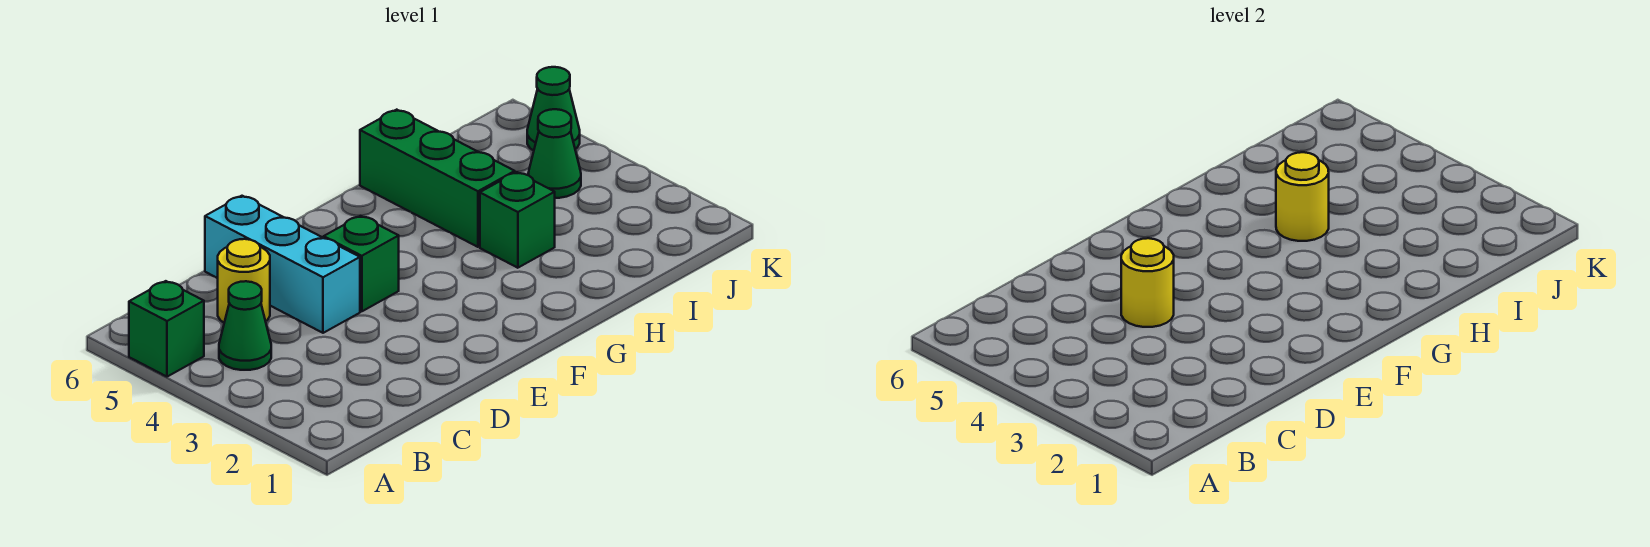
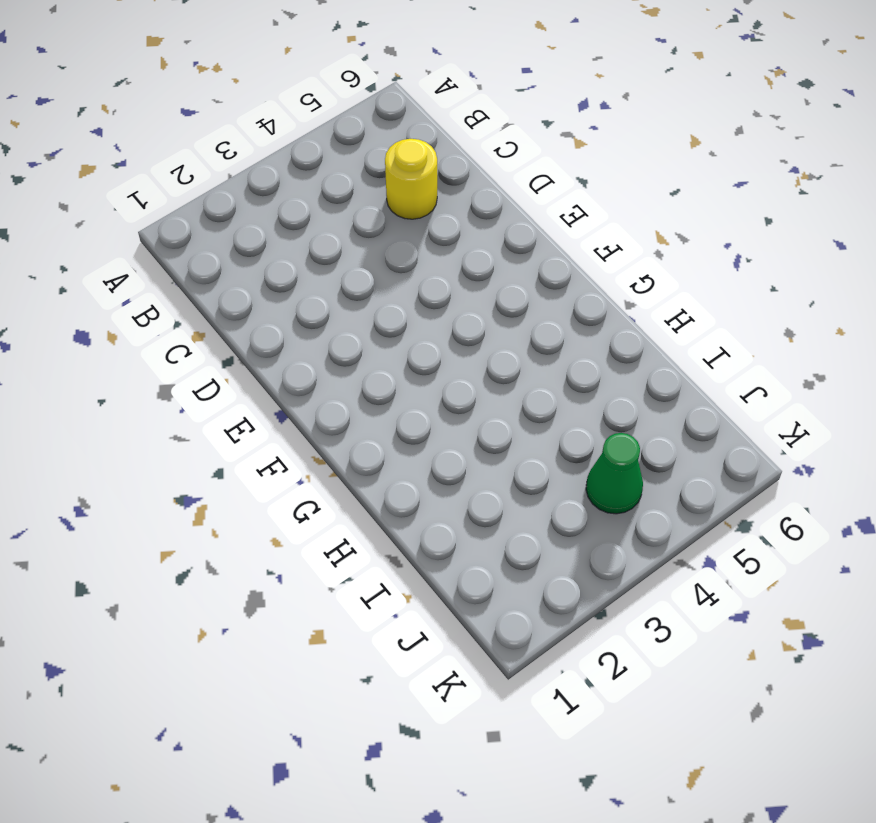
none -> green brick A5 level 1
none -> green cone B4 level 1

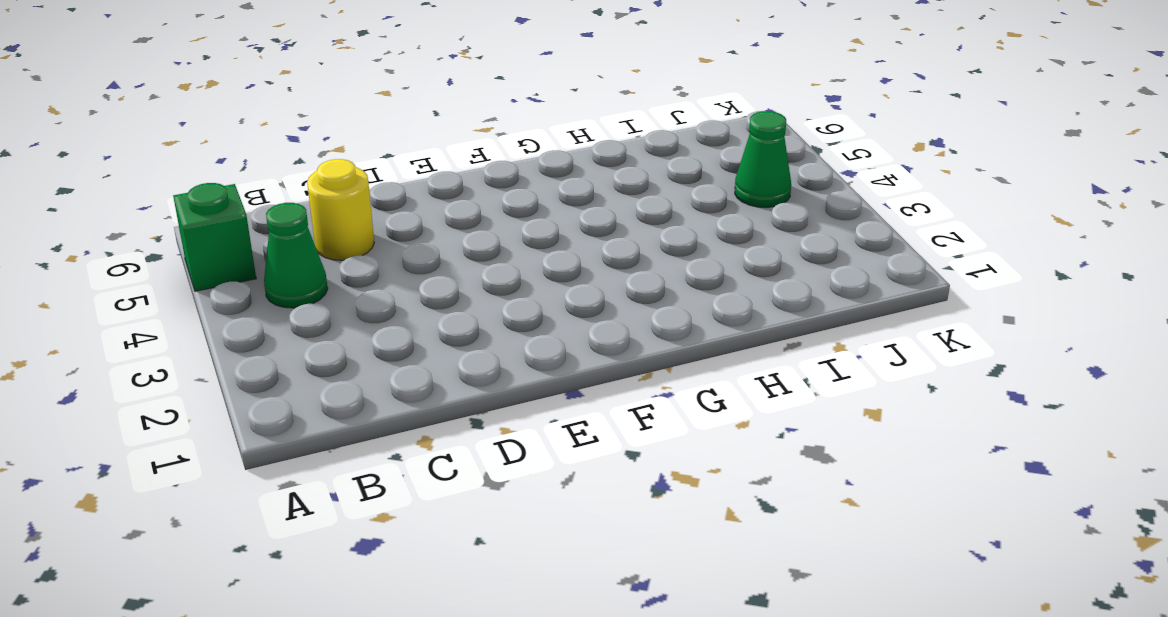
none -> cyan brick D4:D6 level 1
none -> green brick E4 level 1

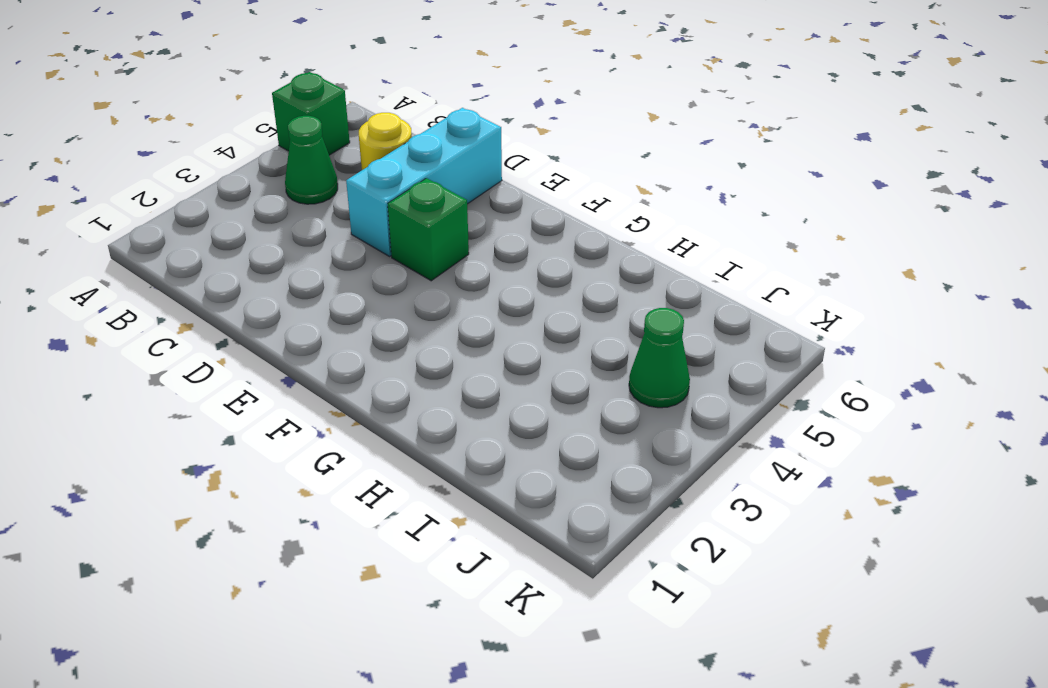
none -> green brick H3 level 1
none -> green brick H4:H6 level 1

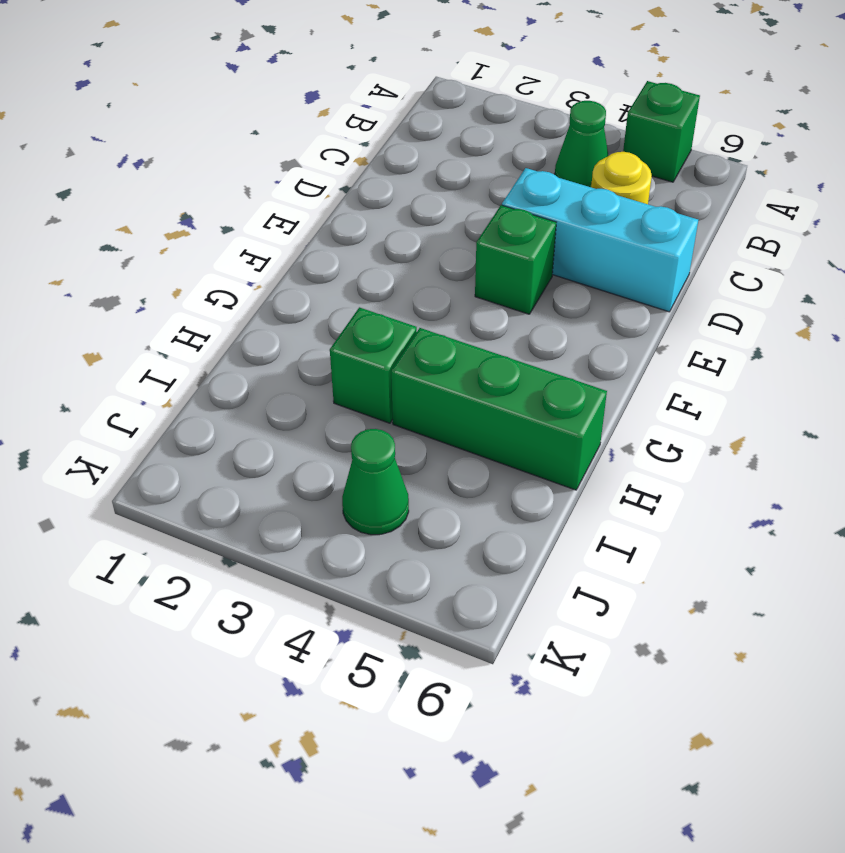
none -> green cone K5 level 1
none -> yellow round brick D4 level 2

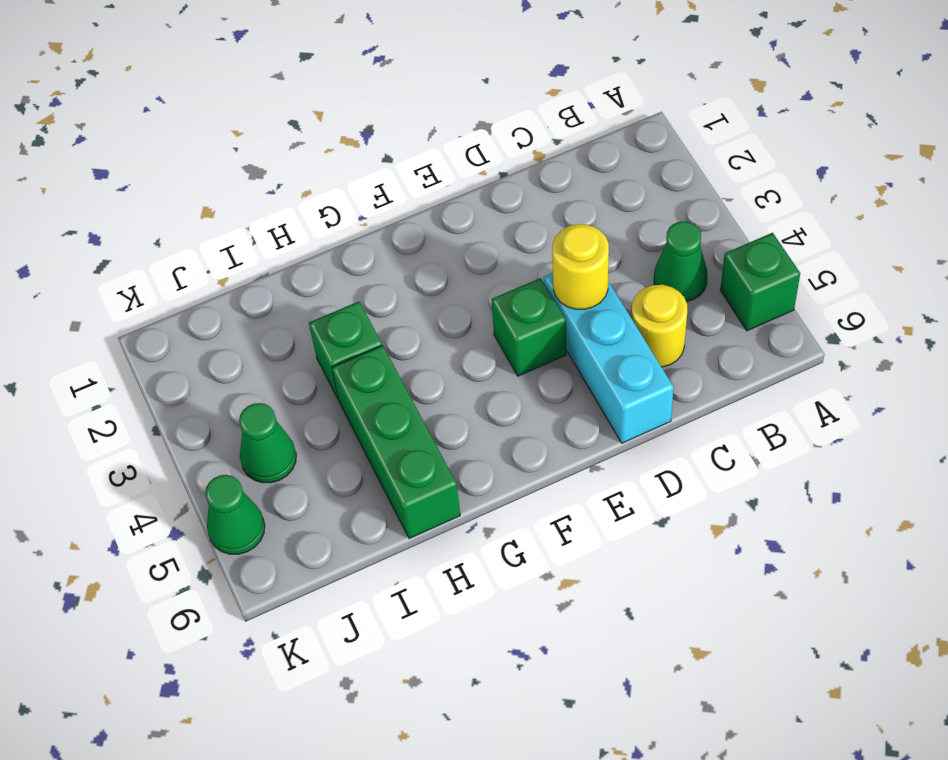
none -> yellow round brick H4 level 2

